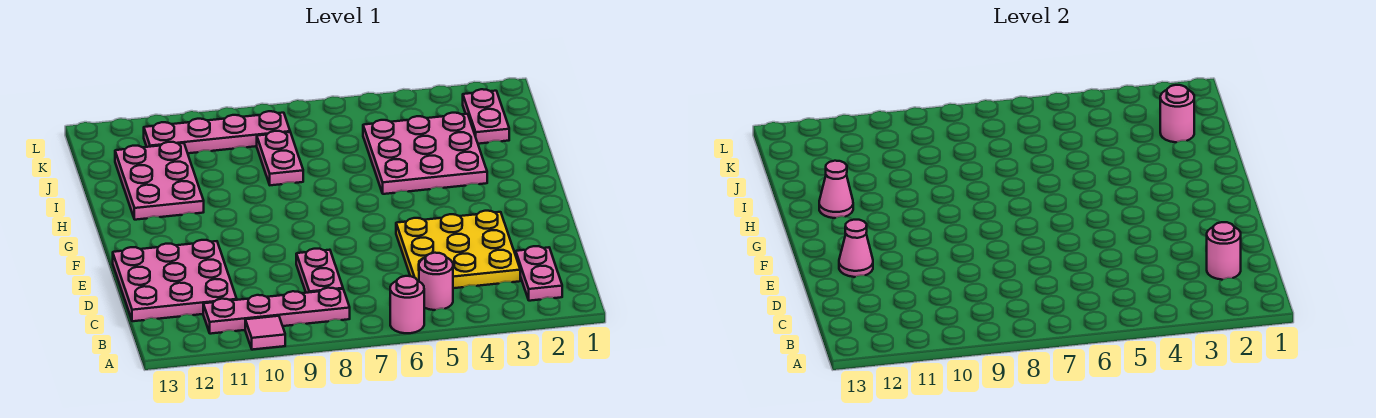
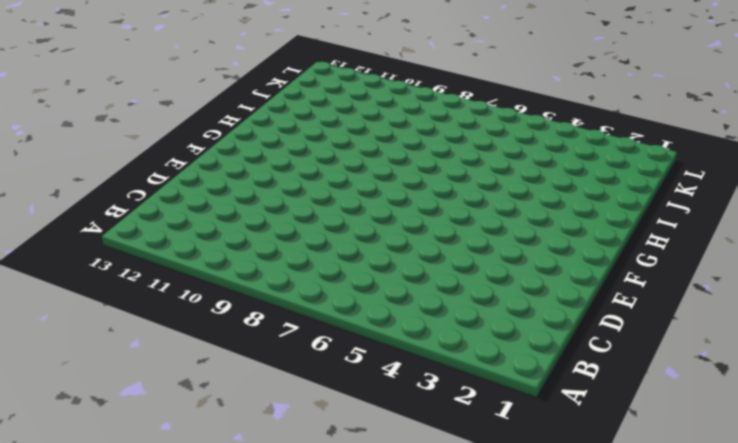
none -> pink round brick A6 level 1
none -> pink tile A10 level 1
none -> pink plate B2:C2 level 1

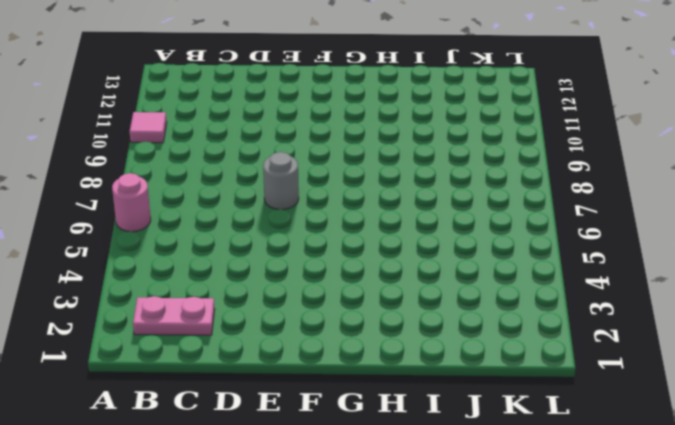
grey round brick E7 level 1 -> none
none -> pink round brick B5 level 1
none -> pink plate B8:B11 level 1
none -> yellow plate C3:E5 level 1

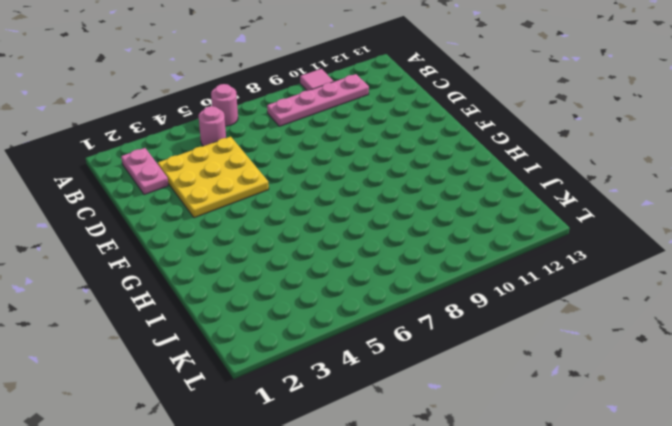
none -> pink plate C8:D8 level 1
none -> pink plate C11:E13 level 1
none -> pink plate H3:J5 level 1

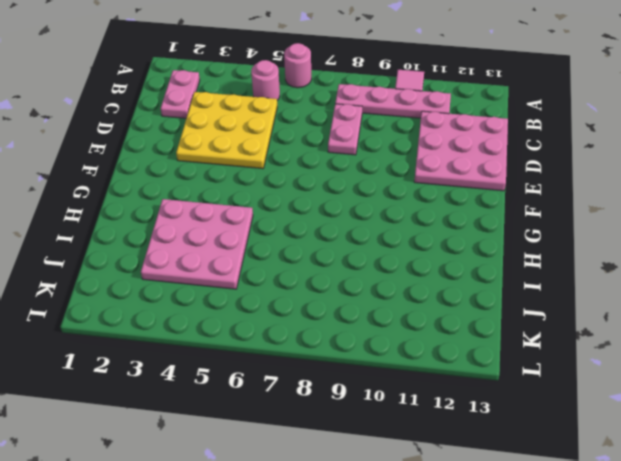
none -> pink plate H11:J12 level 1
none -> pink plate I8:J8 level 1
none -> pink plate J2:K2 level 1

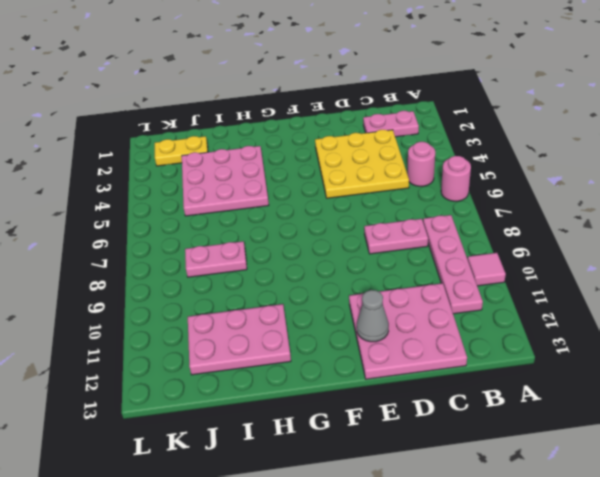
grey cone E12 level 2 -> pink cone E12 level 2
yellow plate J2:K2 level 1 -> pink plate J2:K2 level 1
none -> pink plate K8:K11 level 1
none -> pink round brick C2 level 2
none -> pink cone H12 level 2

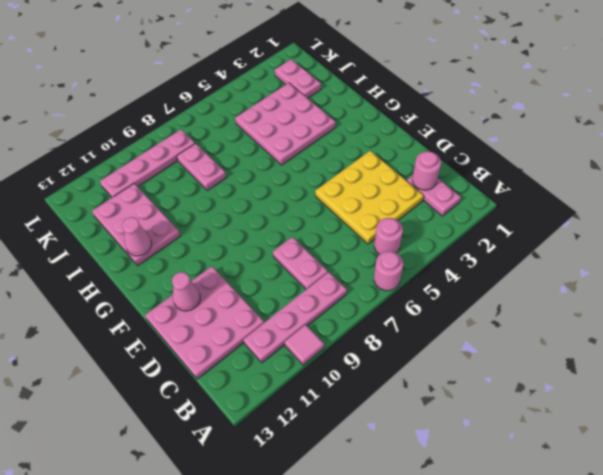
none -> pink round brick J2 level 2

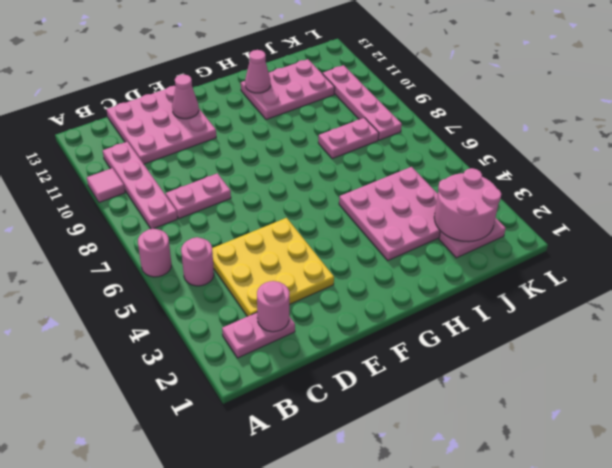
pink round brick J2:K3 level 2 -> pink round brick J2 level 2

